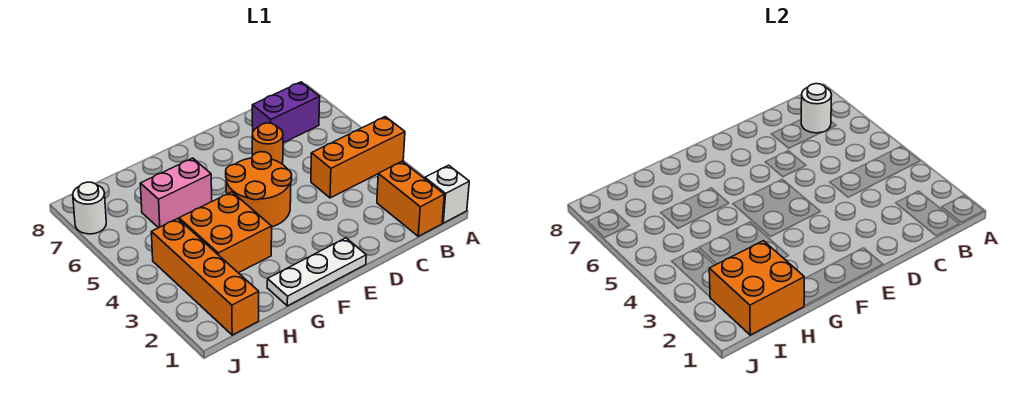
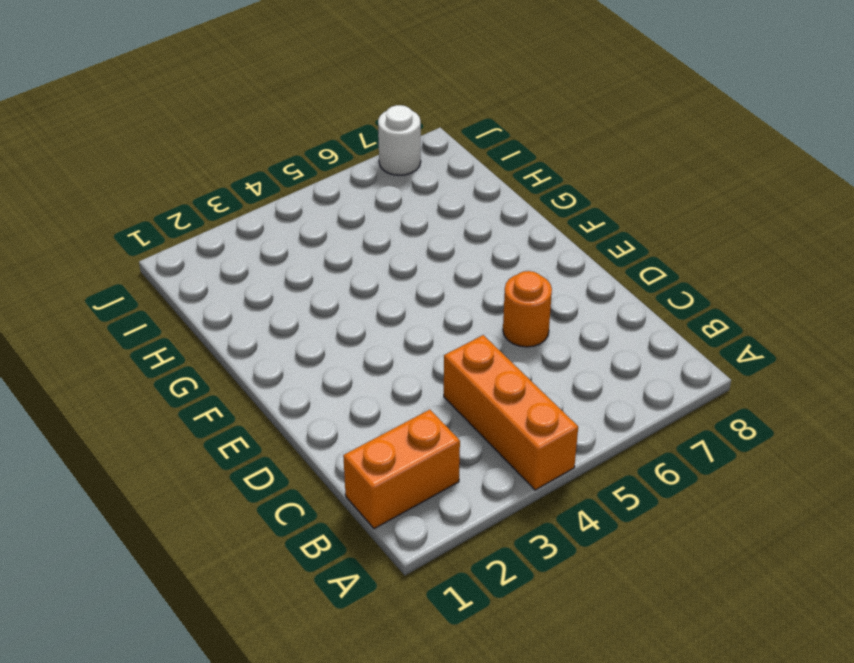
none -> white brick A1 level 1
none -> purple brick B7:C7 level 1
none -> white plate E1:G1 level 1

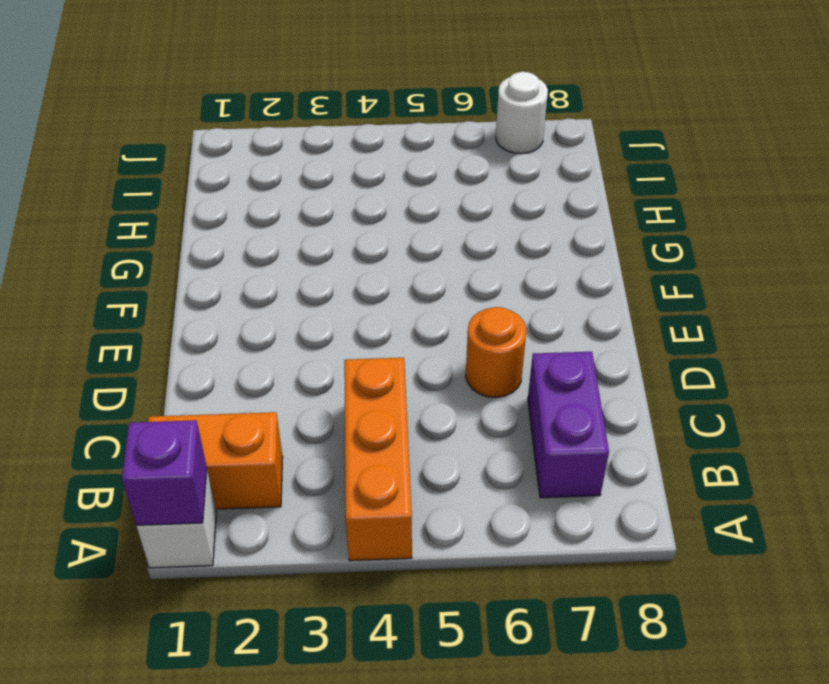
purple brick A1 level 2 -> none
none -> white plate E1:G1 level 1
none -> orange round brick E4:F5 level 1
none -> orange brick G3:H4 level 1

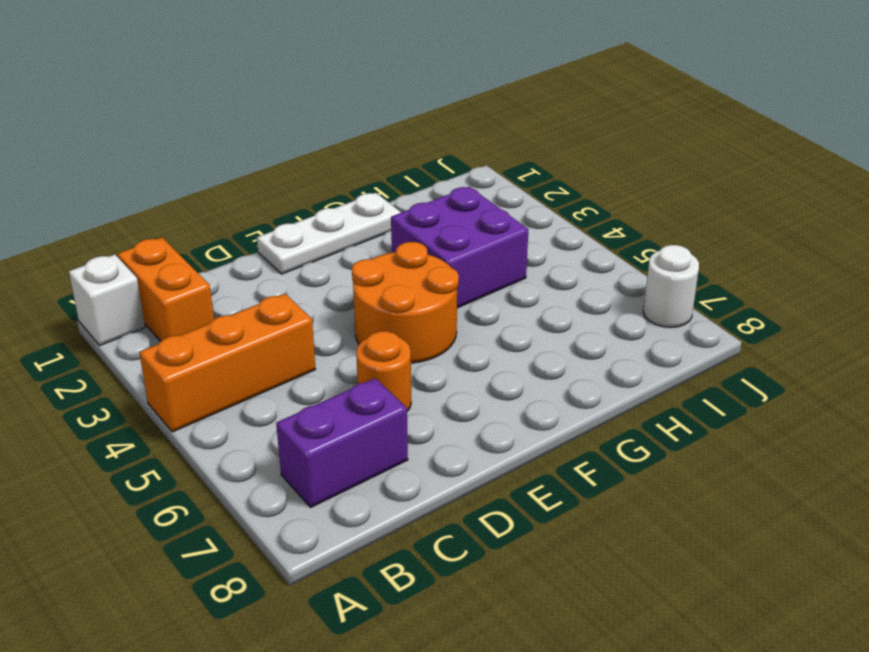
purple brick G3:H4 level 1 -> orange brick G3:H4 level 1
none -> pink brick G6:H6 level 1
none -> orange brick I1:I4 level 1
none -> white round brick B7 level 2

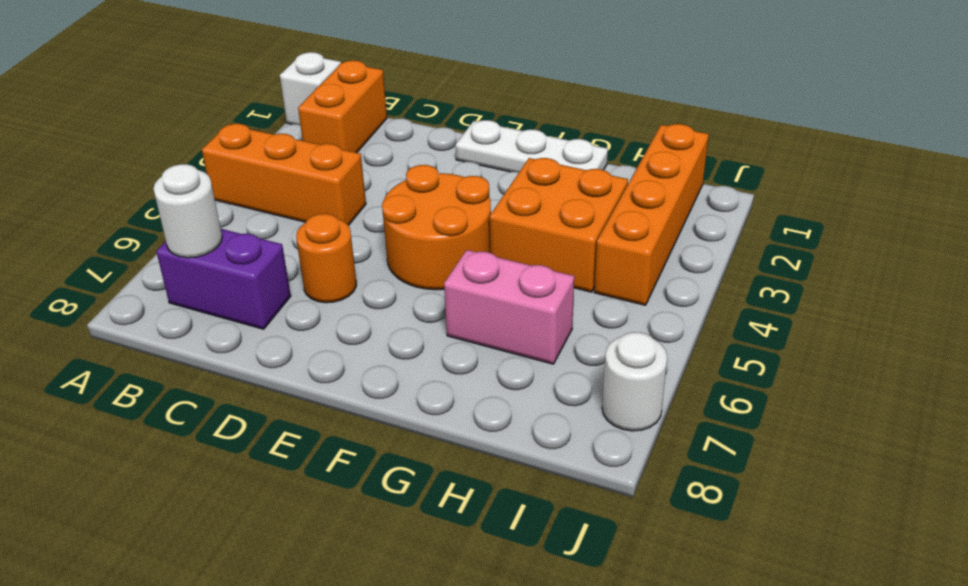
none -> orange brick H1:I2 level 2

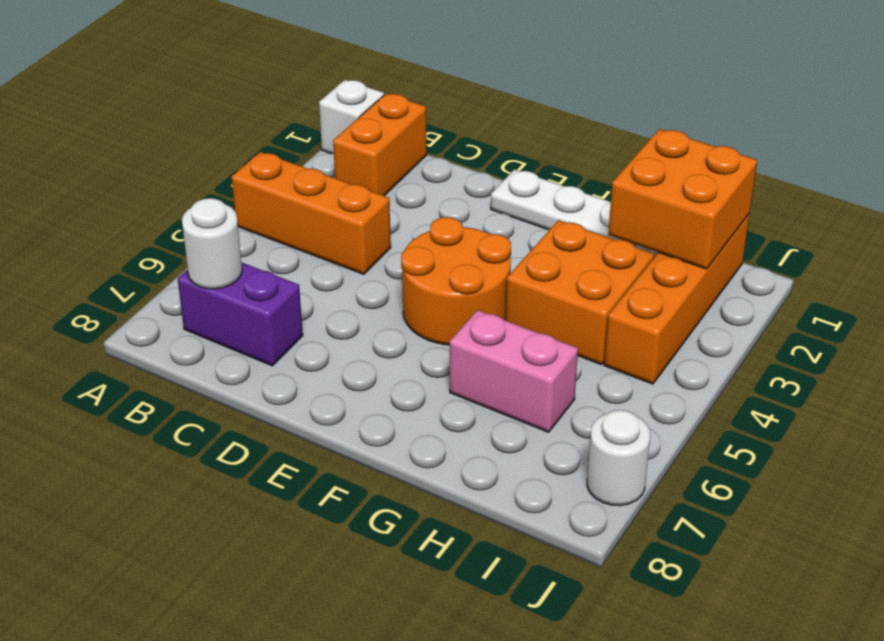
none -> orange round brick D6 level 1

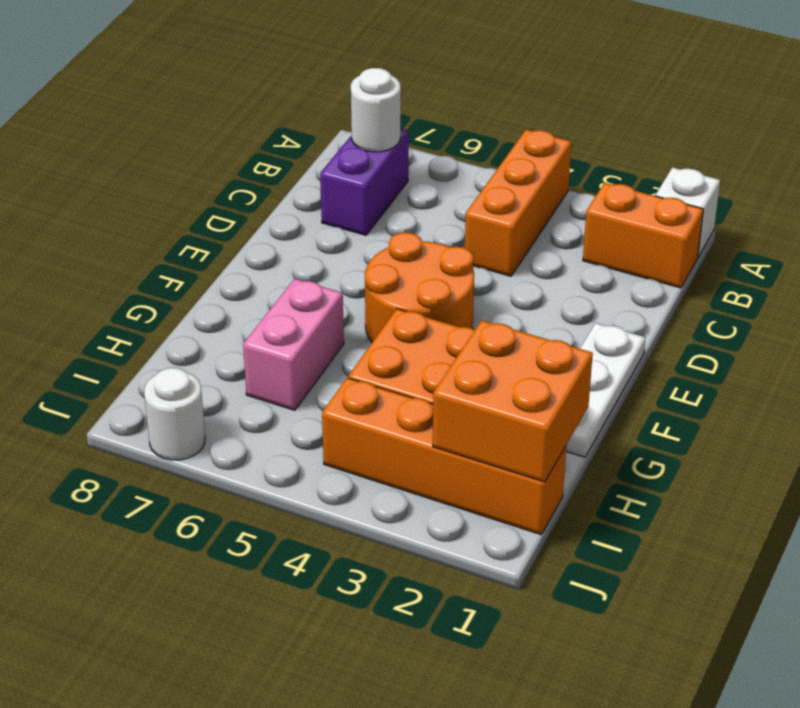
none -> orange round brick D6 level 1

